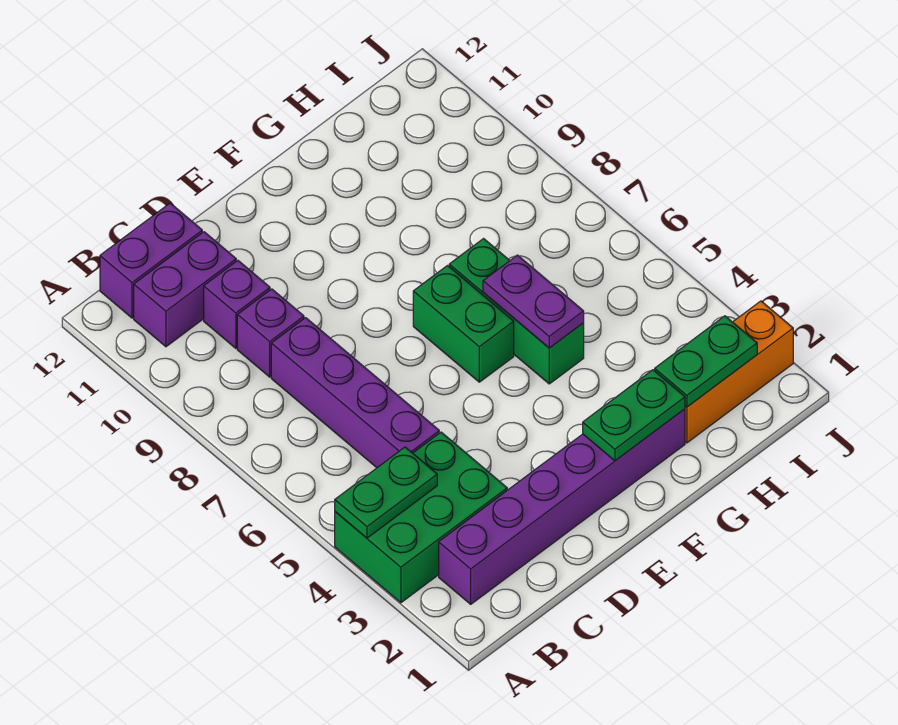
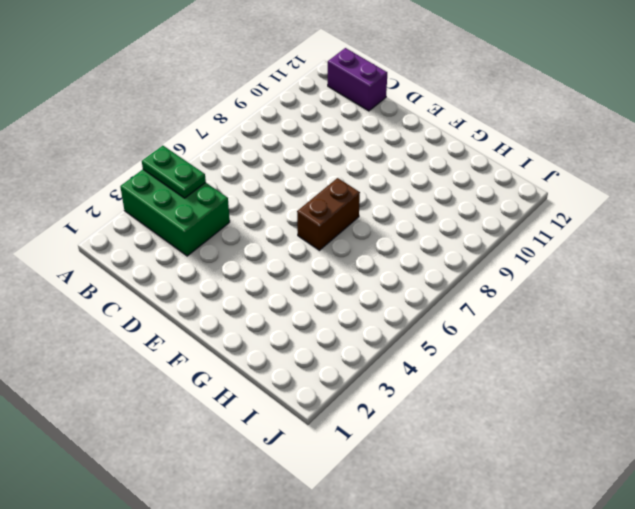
brown brick F6:F7 level 1 -> green brick F6:F7 level 1
none -> purple brick B2:G2 level 1
none -> purple brick B11:C11 level 1
none -> purple brick C5:C8 level 1

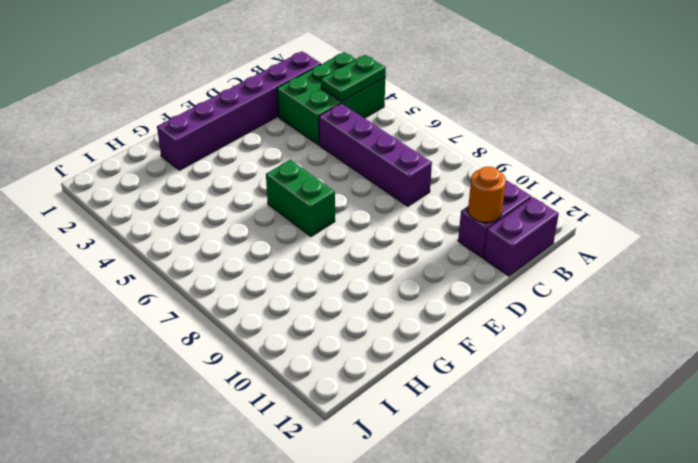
orange round brick C11 level 2 -> none
none -> purple brick C9 level 1
none -> purple brick C10 level 1
none -> green brick G5:G7 level 1

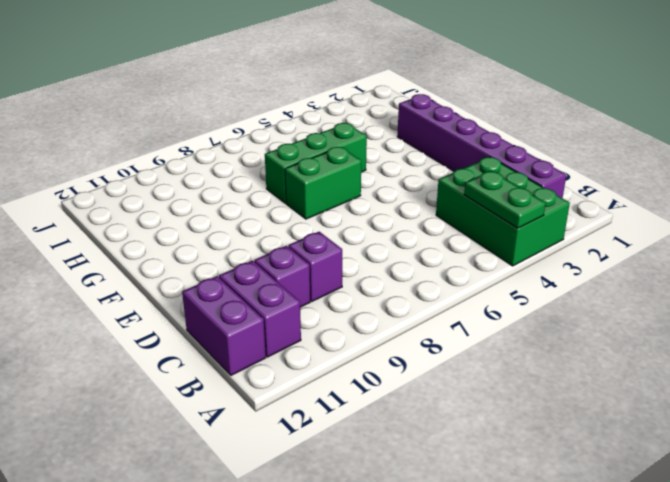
none -> purple brick C5:C8 level 1
none -> orange brick H2:J2 level 1
none -> green plate F2:G2 level 2

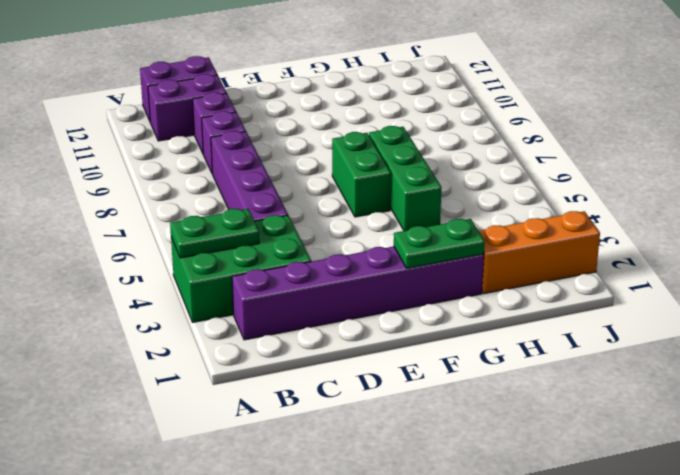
none -> purple plate G5:G6 level 2
none -> green plate H2:I2 level 2

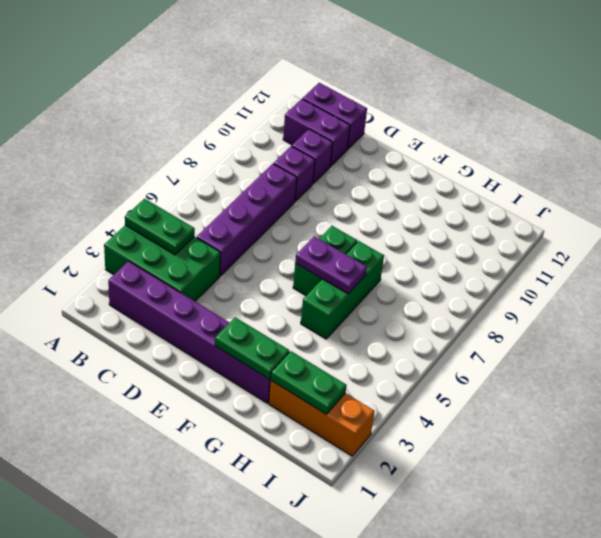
purple plate F6:G6 level 2 -> purple plate G5:G6 level 2

